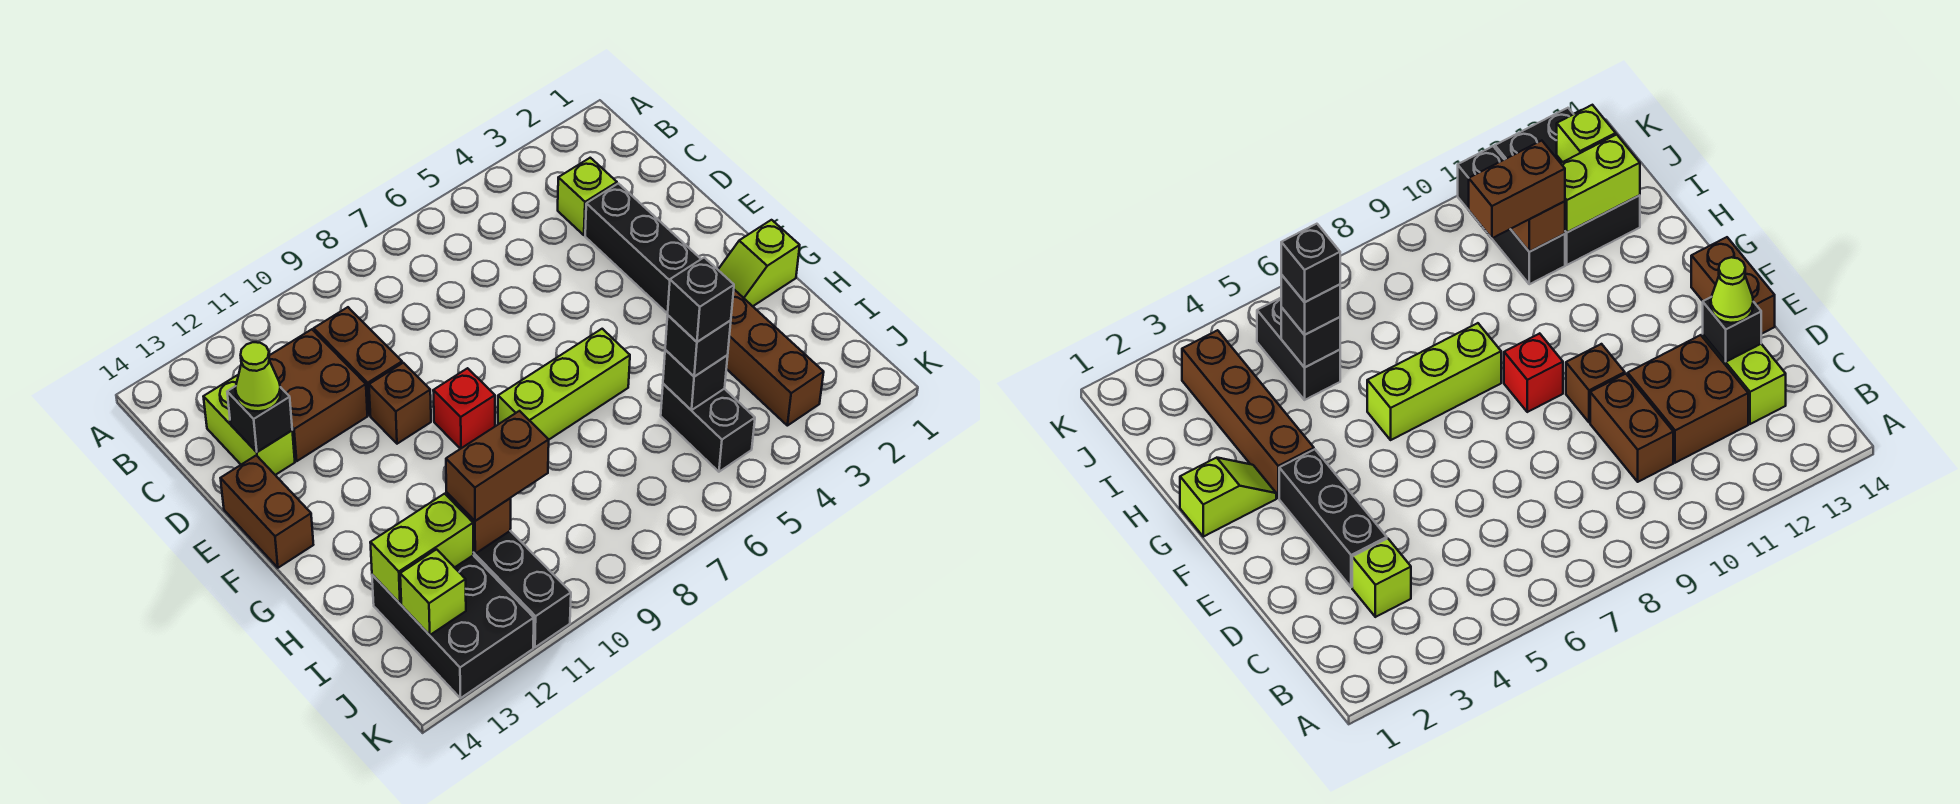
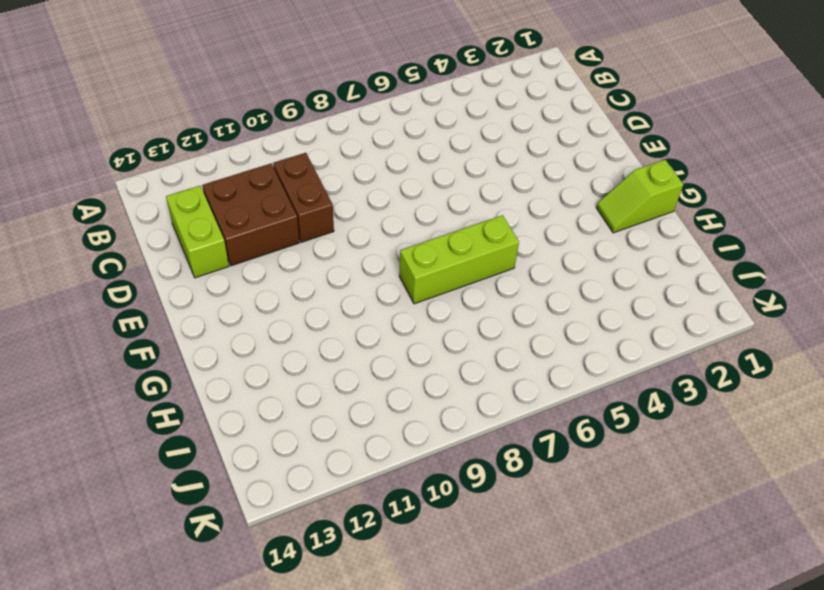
none -> lime brick C3 level 1
none -> black brick D3:F3 level 1
none -> brown brick E10 level 1

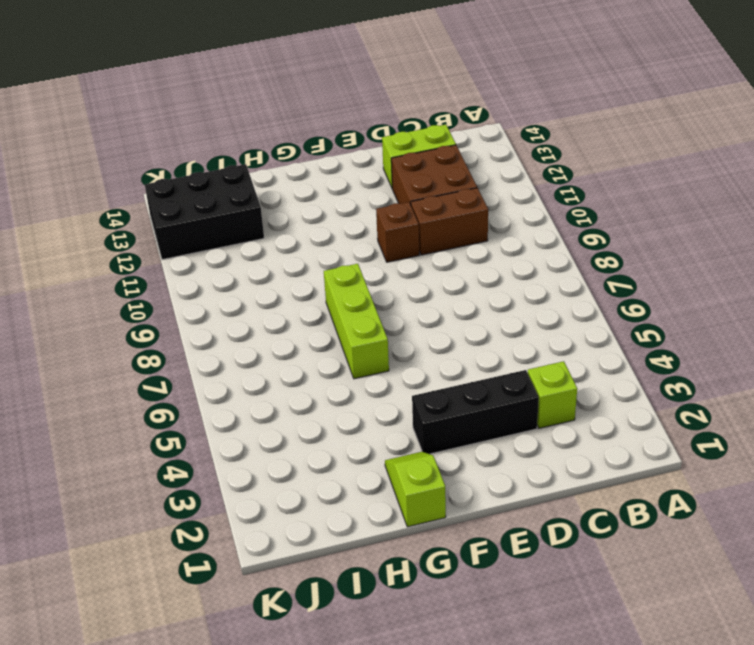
none -> brown brick E14:F14 level 1
none -> red brick F9 level 1
none -> brown brick G3:J3 level 1

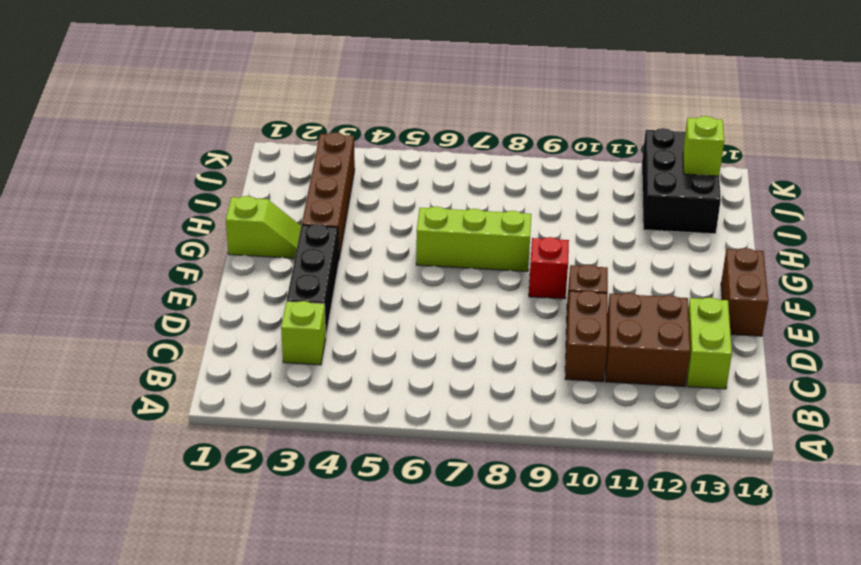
none -> black brick I5:J5 level 1
none -> black brick I11:K11 level 1
none -> black brick D13 level 2

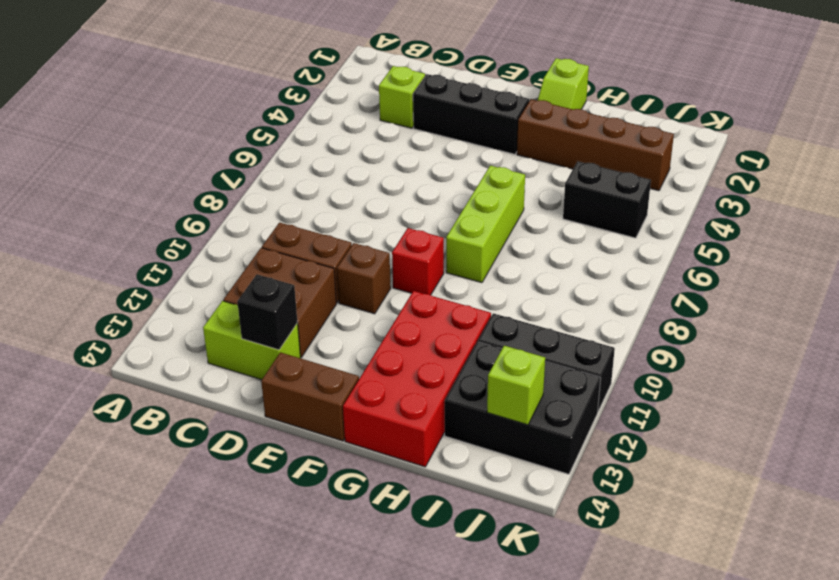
red brick G11:H14 level 1 -> none
none -> black brick I5 level 2
none -> brown brick I11 level 2
none -> lime brick I12:I13 level 2

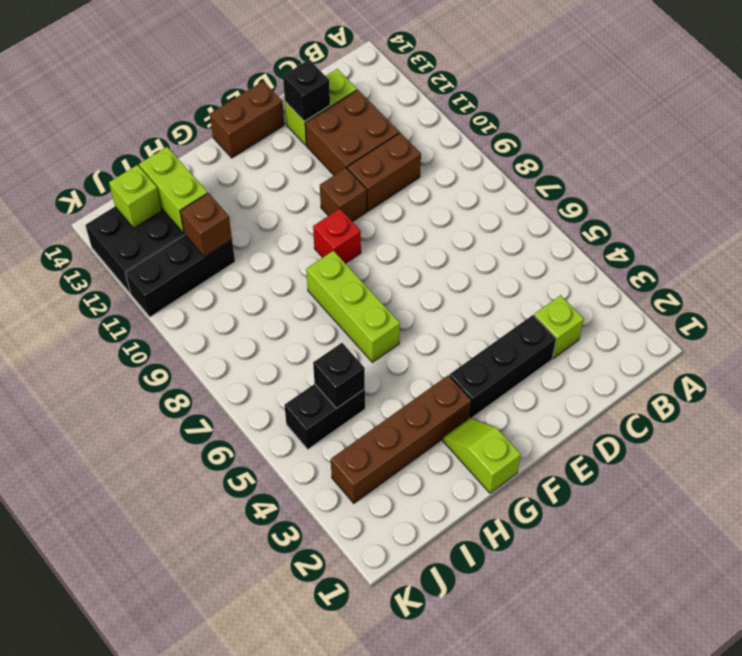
none -> lime cone D13 level 3
none -> black brick I5 level 3
none -> brown brick I10:I11 level 3

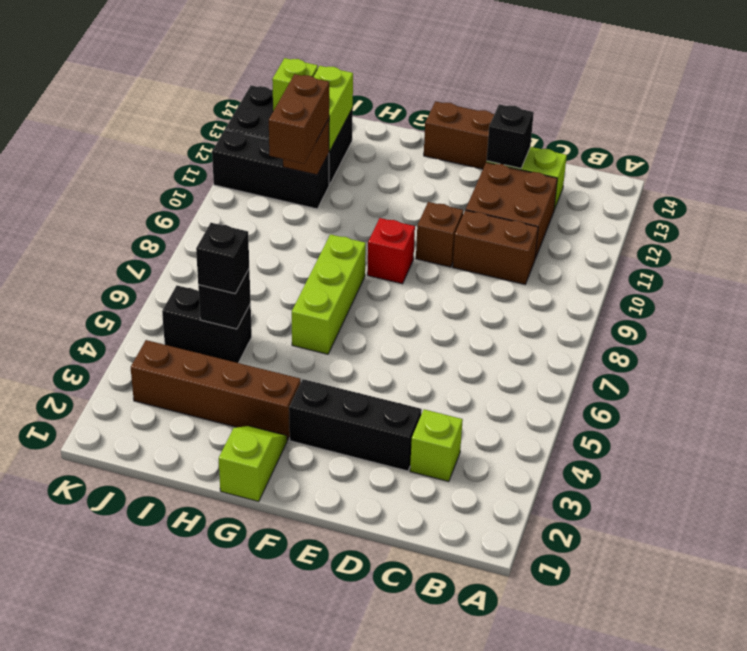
none -> lime cone D13 level 3
none -> black brick I5 level 4

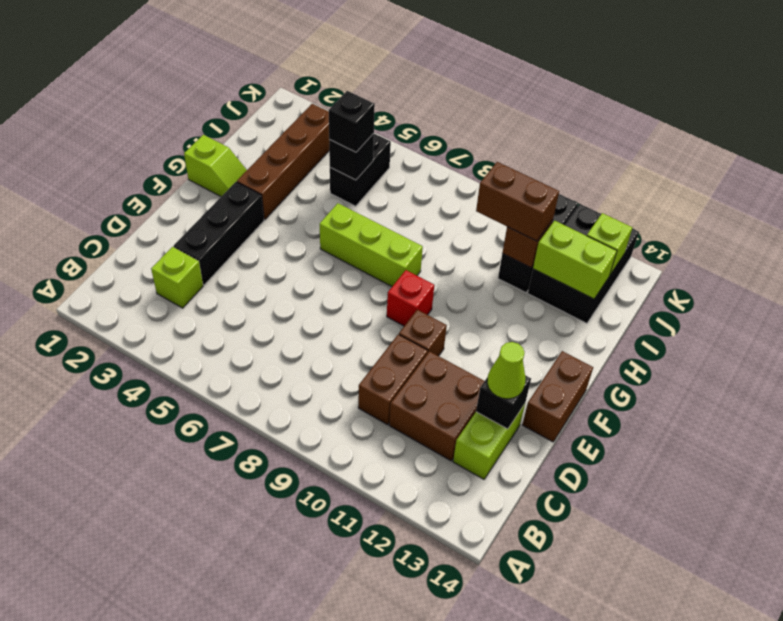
none -> black brick I5 level 4

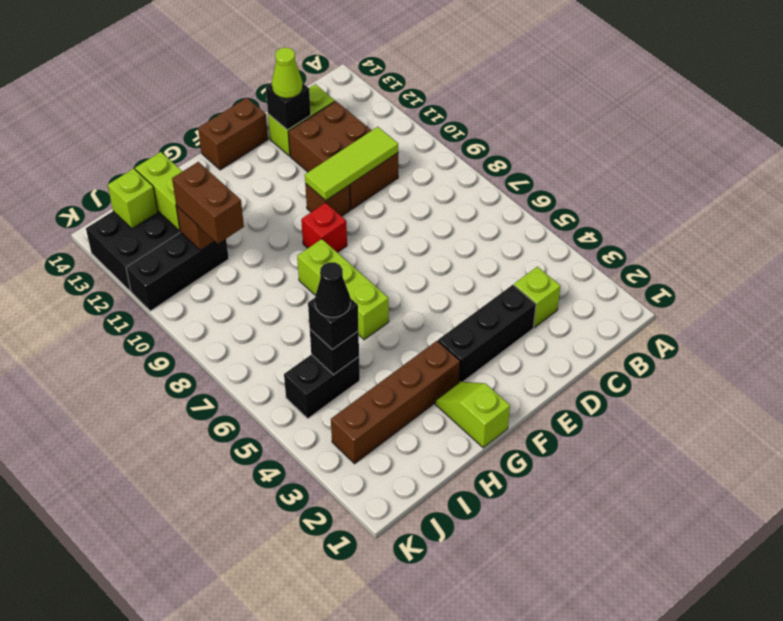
lime tile C10:E10 level 2 -> none
black cone I5 level 4 -> black brick I5 level 4

